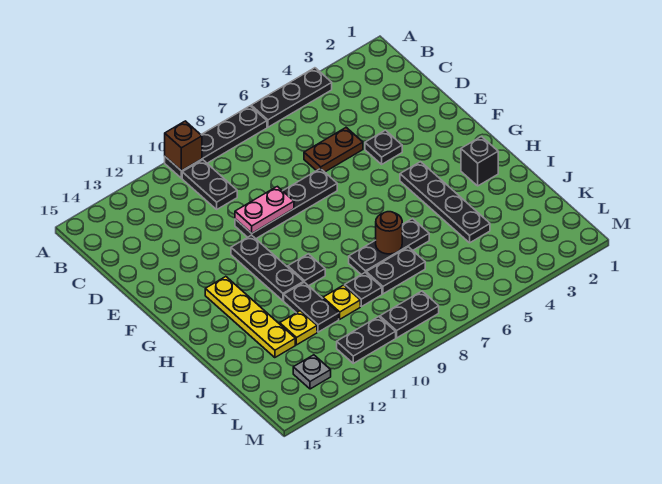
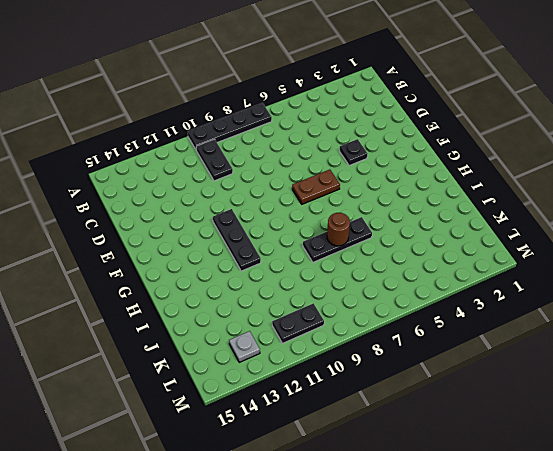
brown plate F6:F7 level 1 -> brown plate D5:D6 level 1
none -> black plate A4:A6 level 1
none -> black plate E7:E10 level 1
none -> black plate G4:J4 level 1

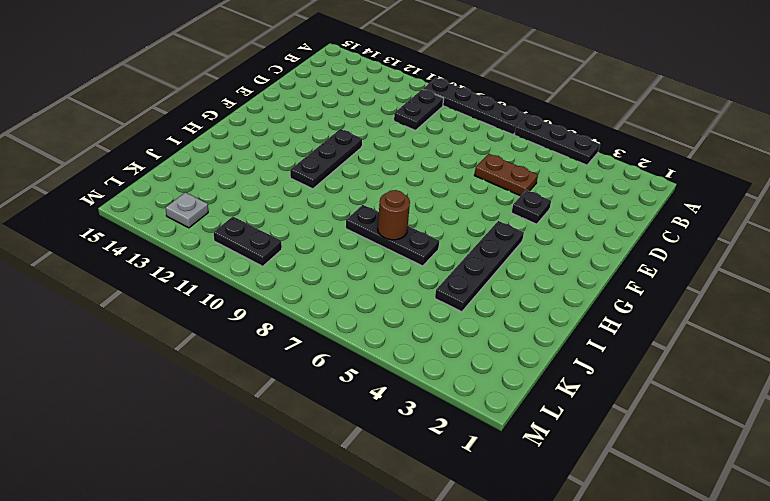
none -> black plate E7:E10 level 1
none -> yellow plate G13:J13 level 1
none -> black brick H2 level 1

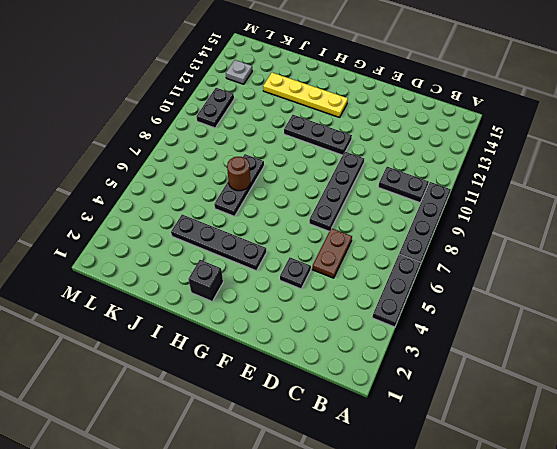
none -> black plate H10 level 1
none -> black plate I11:J11 level 1
none -> black plate J7:J8 level 1

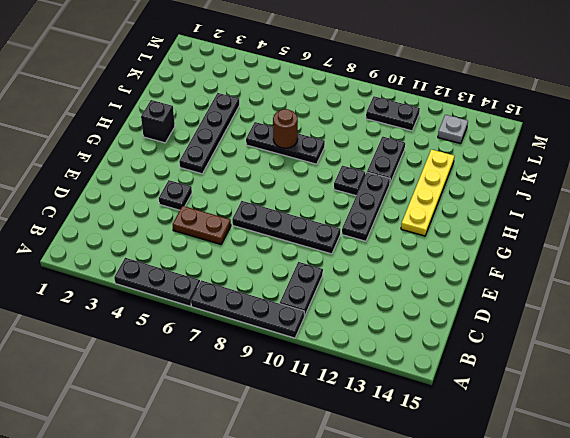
none -> black plate J7:J8 level 1
none -> black plate J9 level 1
none -> yellow plate J10 level 1

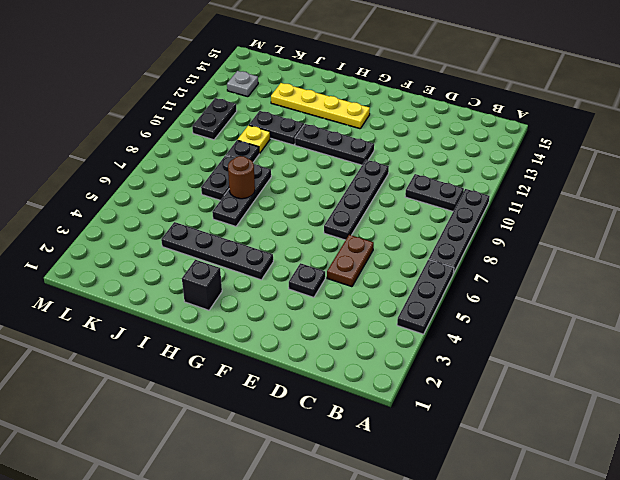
none -> black plate H10 level 1
none -> yellow plate J12 level 1
none -> black plate L8:L9 level 1

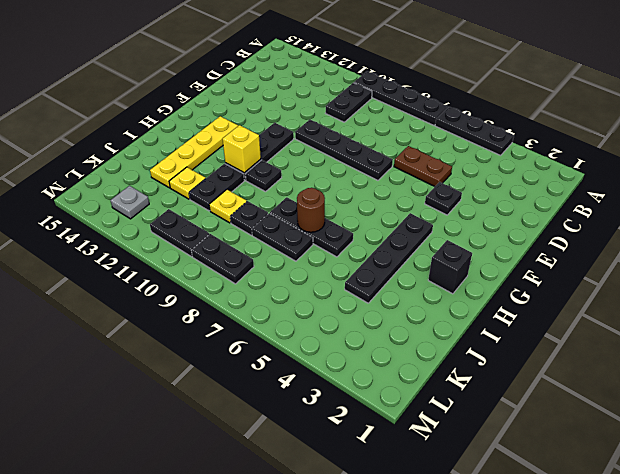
yellow brick H11 level 2 -> none
none -> brown brick A10 level 2
none -> pink plate E9:E10 level 2

